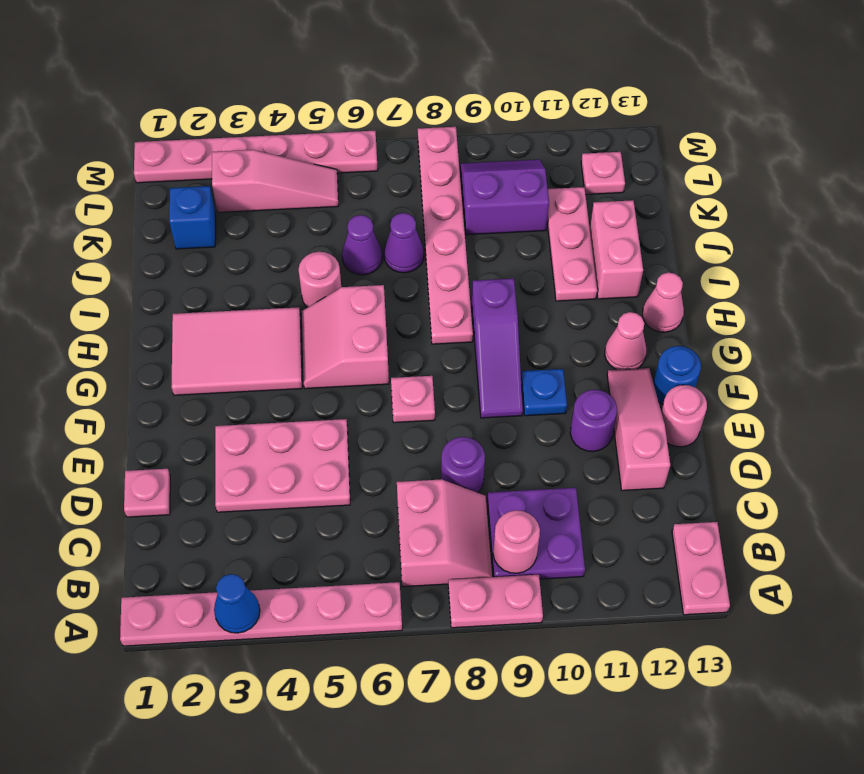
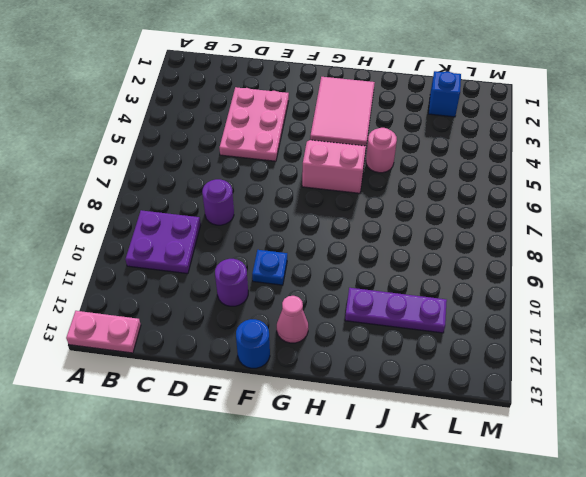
purple plate I11:K11 level 1 -> pink plate I11:K11 level 1
none -> pink plate A1:A6 level 1
none -> pink plate A8:A9 level 1
none -> pink slope B7:C8 level 1 top 7
none -> pink plate D1 level 1

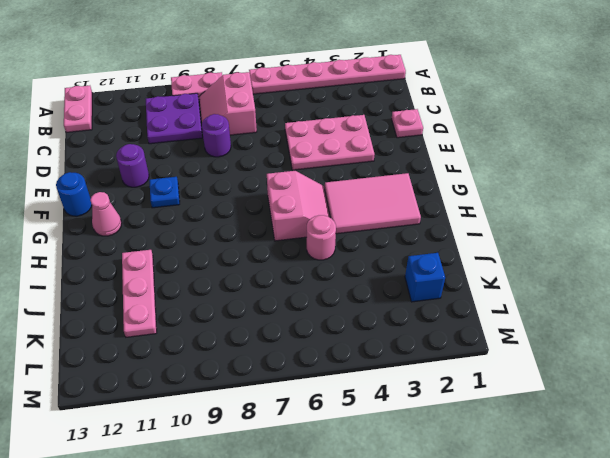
none -> pink slope D12:F12 level 1 top D
none -> pink round brick E13 level 1
none -> pink plate F7 level 1
none -> purple slope F9:H9 level 1 top H

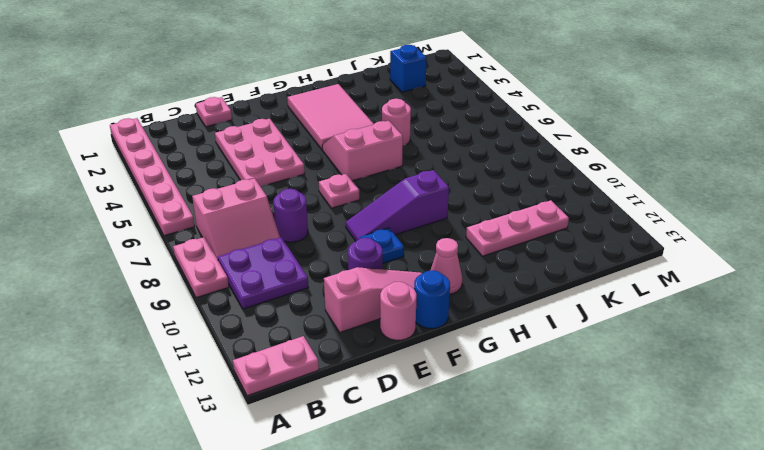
none -> pink plate H8:M8 level 1
none -> pink cone H13 level 1
none -> pink brick I12:J12 level 1
none -> purple cone J6 level 1

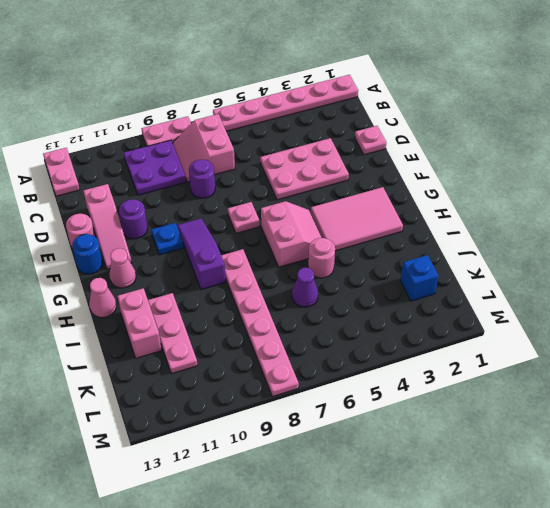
none -> purple cone J7 level 1
none -> purple slope K9:L10 level 1 top K
none -> pink slope L3:L5 level 1 top 3
none -> pink plate L12 level 1

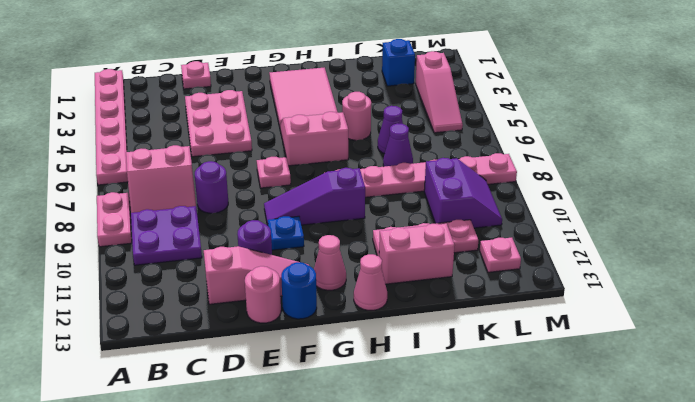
none -> pink plate A13:B13 level 1
none -> pink plate M1:M6 level 1
none -> blue cone A3 level 2
none -> pink round brick B9 level 2

